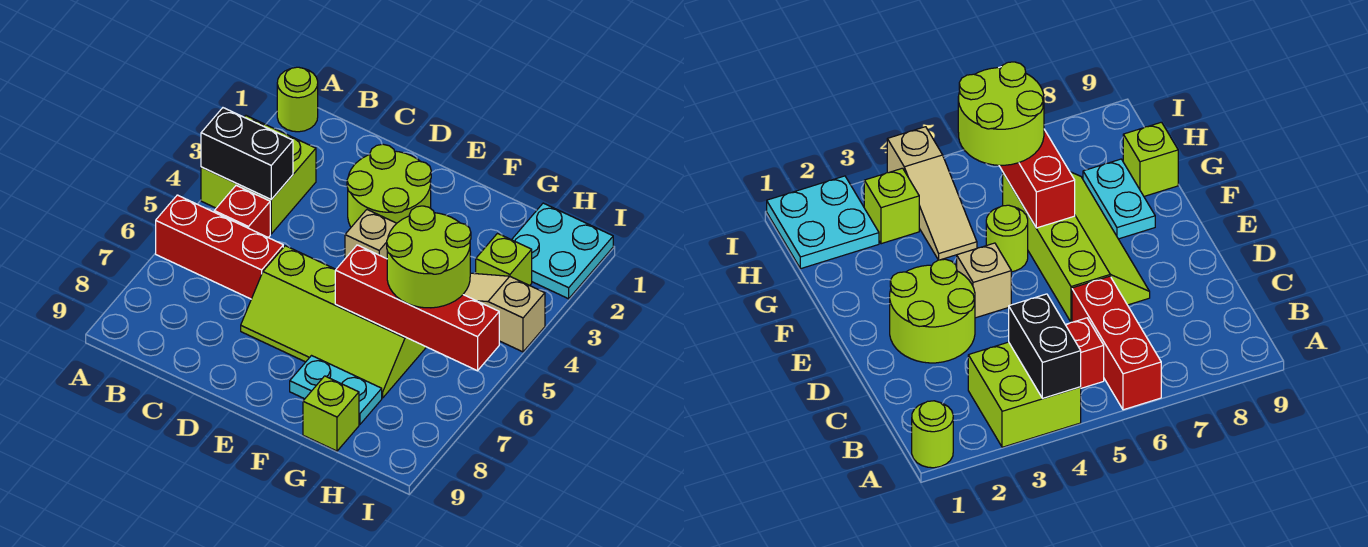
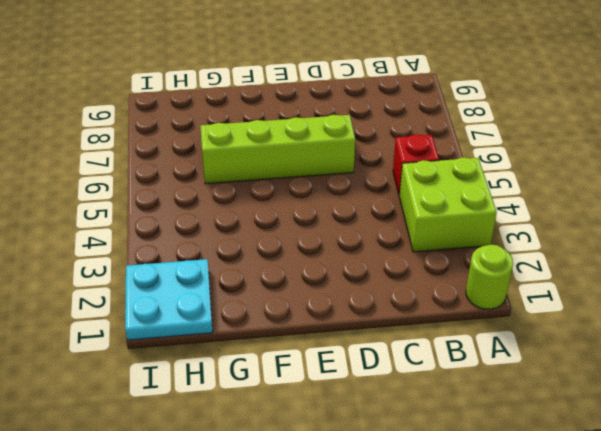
none -> red brick A6:C6 level 1
none -> lime round brick D2:E3 level 1
none -> tan brick E4 level 1

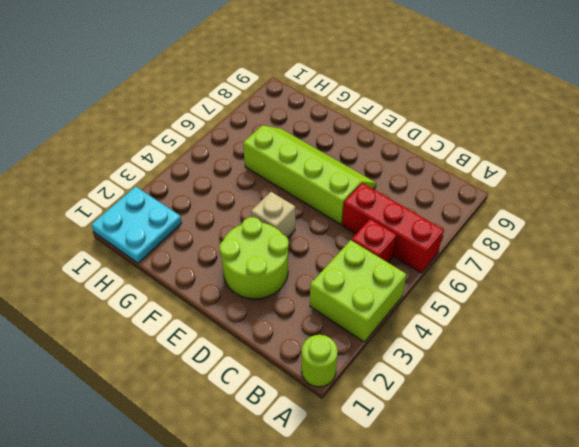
none -> lime round brick F5 level 1
none -> cyan plate F8:G8 level 1
none -> tan slope G4:I4 level 1 top I

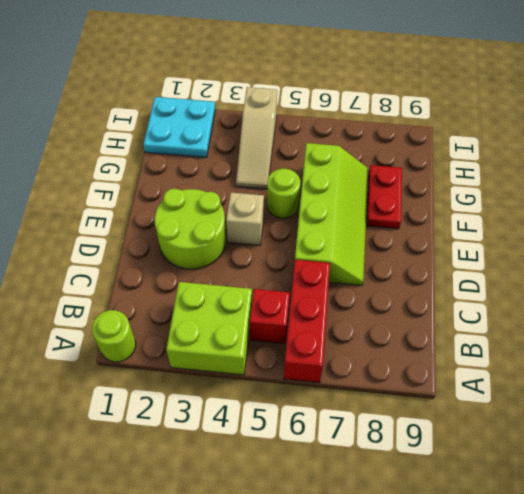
red plate F8:G8 level 1 -> cyan plate F8:G8 level 1
none -> lime brick G9 level 1
none -> lime brick H3 level 1
none -> black brick A4:B4 level 2

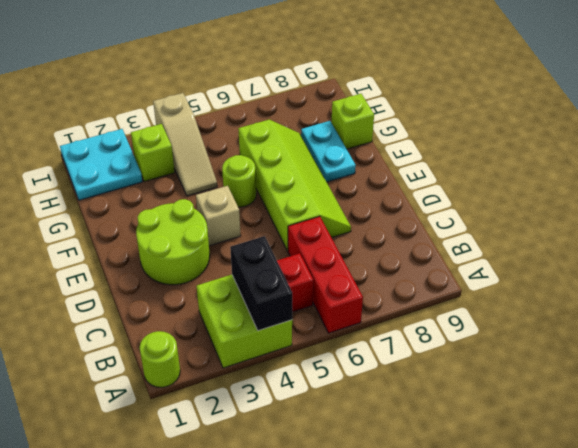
none -> red brick F6:I6 level 2
none -> lime round brick G5:H6 level 3

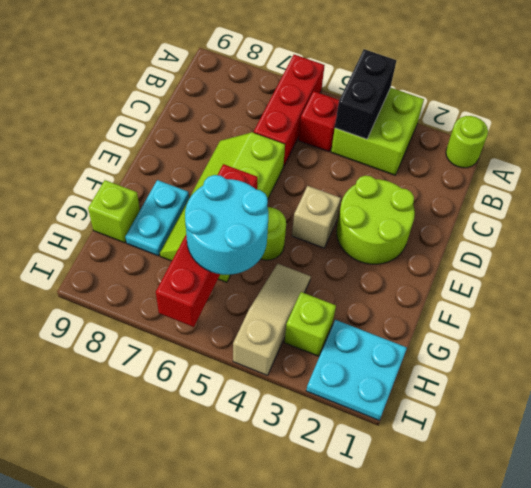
cyan round brick G5:H6 level 3 -> lime round brick G5:H6 level 3

